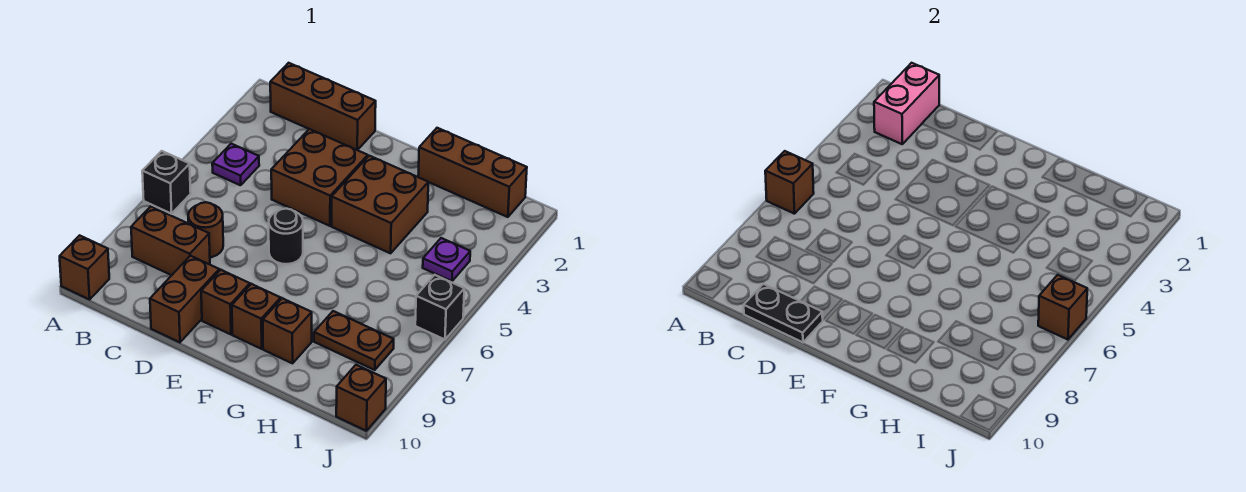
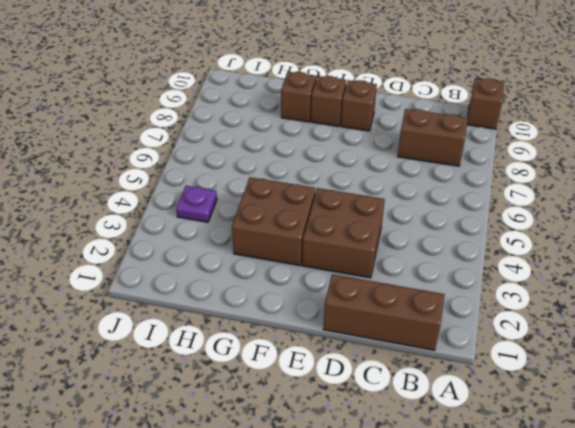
none -> black brick A6 level 1
none -> purple plate B4 level 1
none -> brown round brick C7 level 1

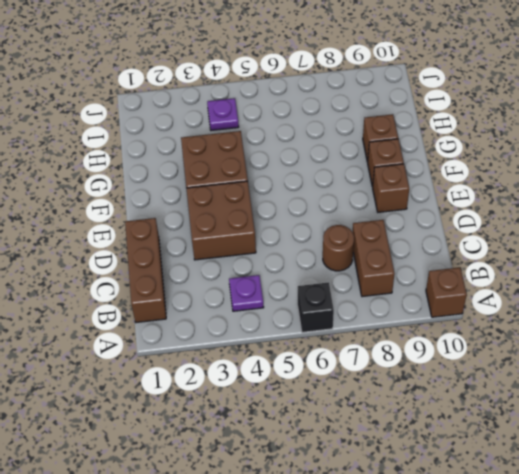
none -> brown brick D9:D10 level 1
none -> black round brick E6 level 1
none -> brown brick G1:I1 level 1

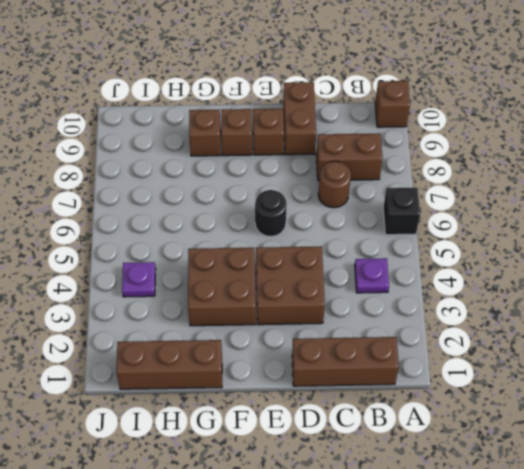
none -> brown plate H8:I8 level 1
none -> black brick J6 level 1
none -> brown brick J10 level 1

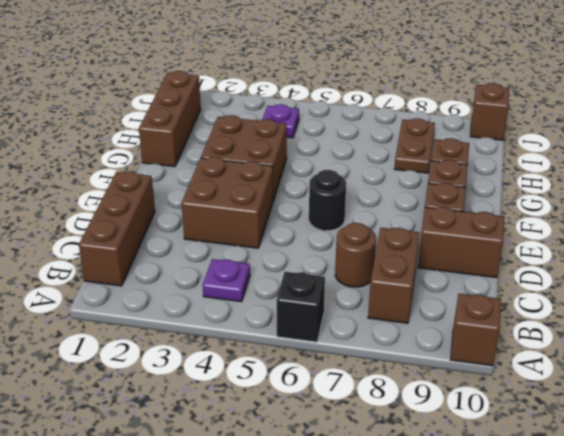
none -> black brick J6 level 1
none -> brown brick A6 level 2
none -> pink brick B1:B2 level 2

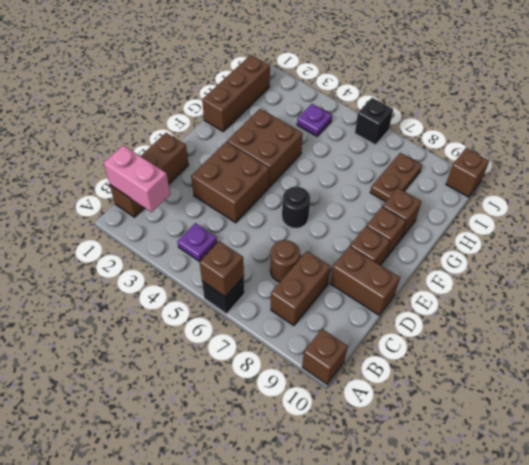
none -> black plate C10:D10 level 2
none -> brown brick J6 level 2

